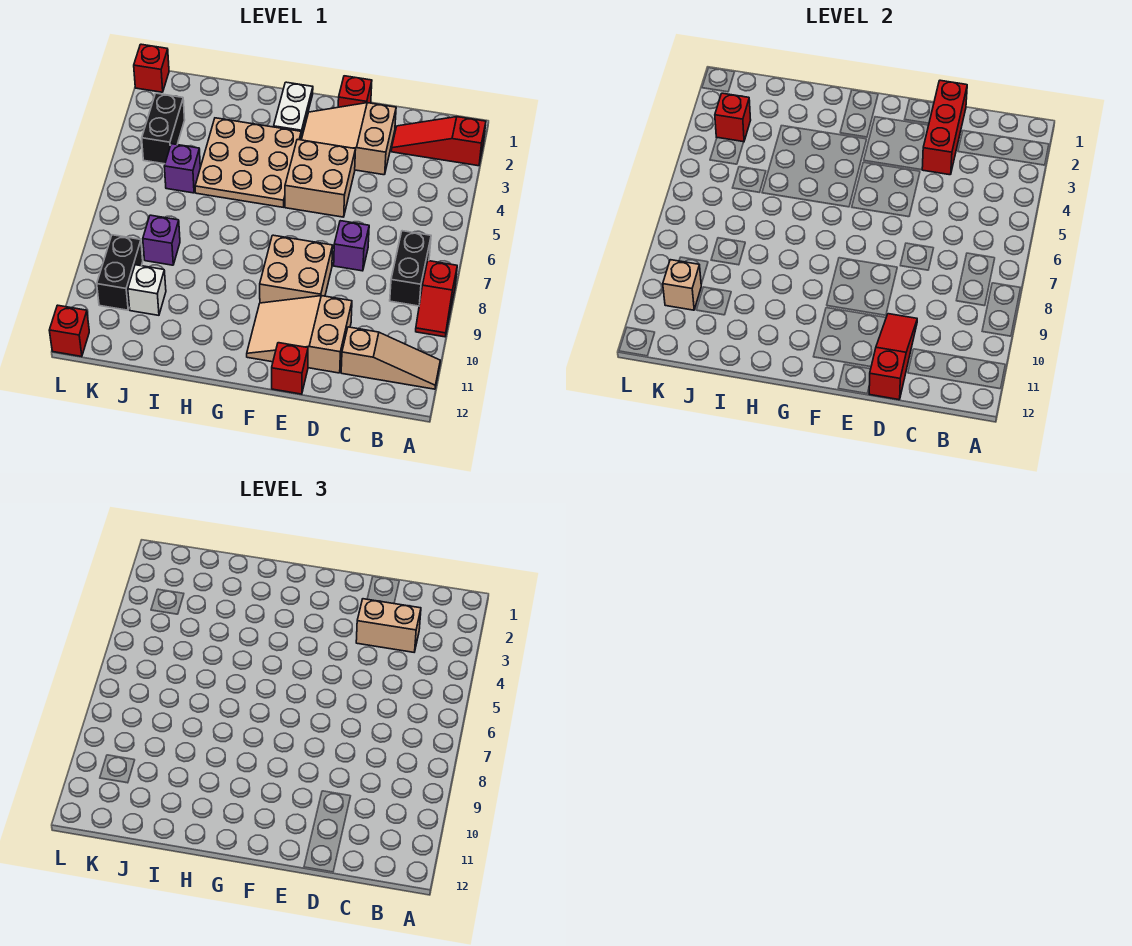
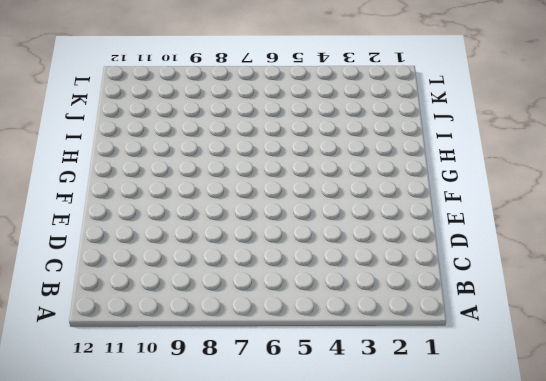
none -> red slope A2:C2 level 1 top A
none -> red slope A8:A9 level 1 top 8
none -> tan slope A11:C11 level 1 top C

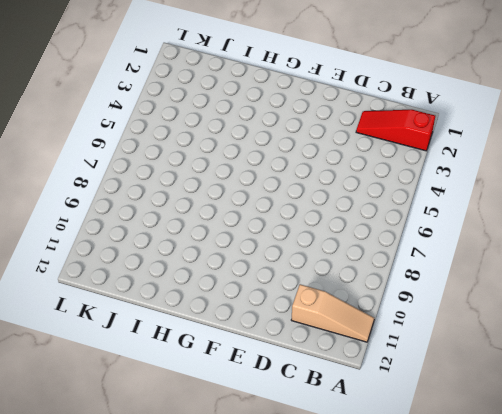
none -> red slope A8:A9 level 1 top 8
none -> black brick B7:B8 level 1
none -> tan slope D2:F3 level 1 top D

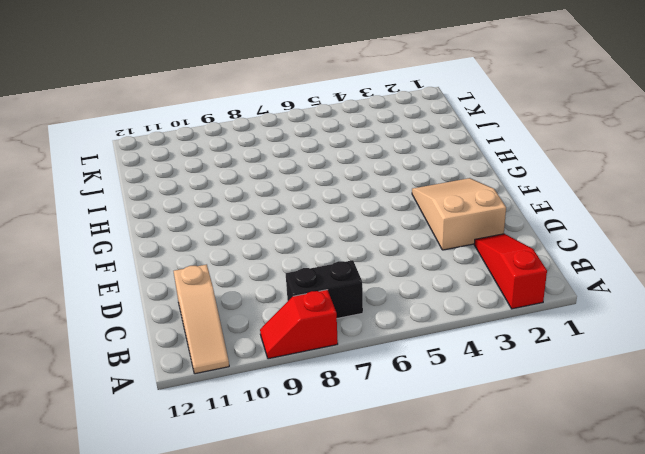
none -> purple brick D7 level 1
none -> tan slope D10:F11 level 1 top D
none -> red brick E1 level 1

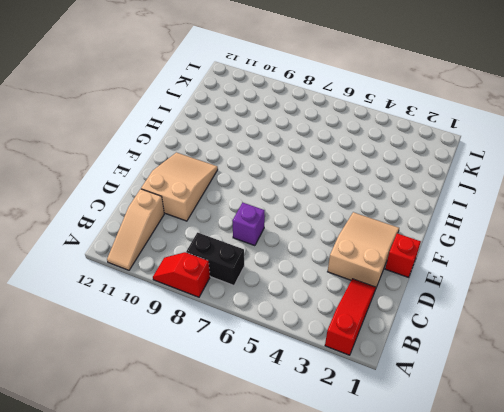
none -> tan brick E4:F5 level 1
none -> tan brick E8:F9 level 1
none -> red brick E12 level 1

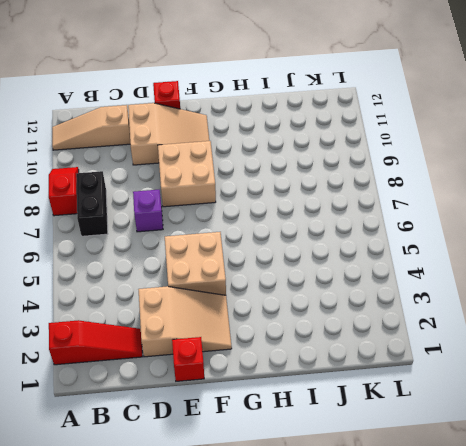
none -> white plate G1:G2 level 1
none -> tan plate G3:I5 level 1
none -> purple brick J5 level 1

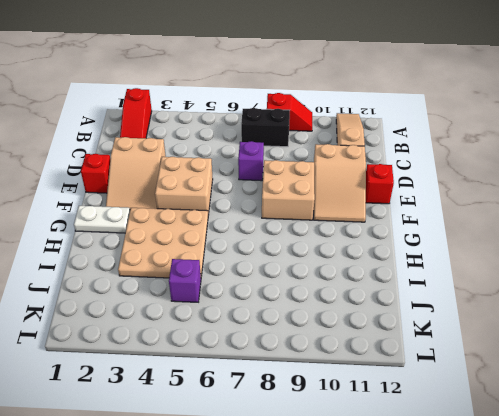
none -> purple brick J8 level 1
none -> white brick J10 level 1
none -> black brick K3:K4 level 1

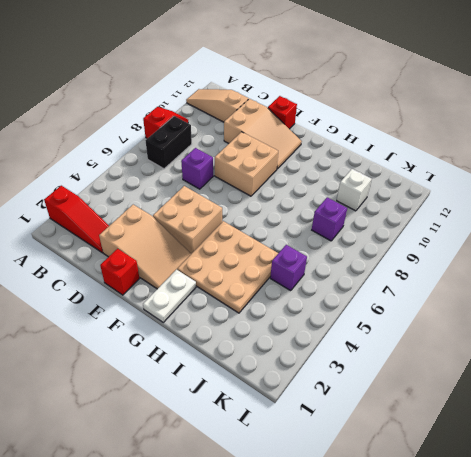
none -> black brick K3:K4 level 1
none -> black brick K9:K10 level 1
none -> red brick L1 level 1

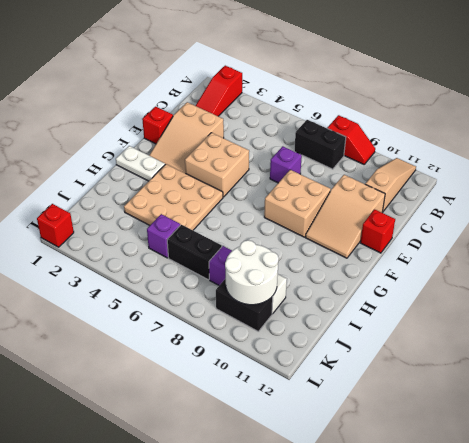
black brick J6:J7 level 1 -> black brick K3:K4 level 1
white round brick J9:K10 level 2 -> tan brick K10 level 2
none -> red brick L12 level 1
none -> red brick D1:D3 level 2
none -> red slope D10:D12 level 2 top 12

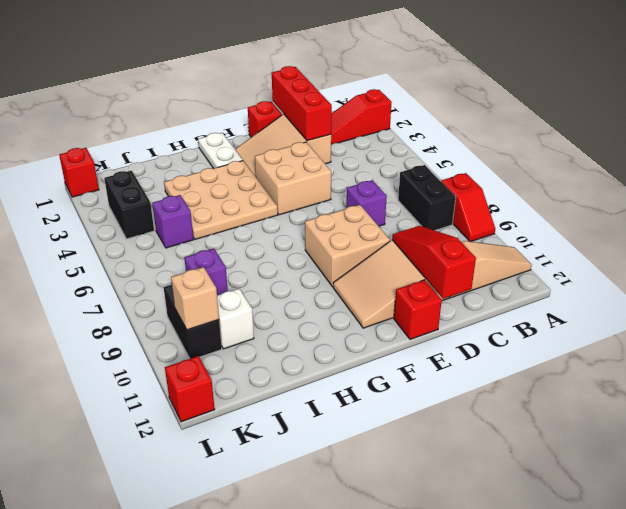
none -> red brick K3 level 2
none -> tan brick C3:D3 level 3

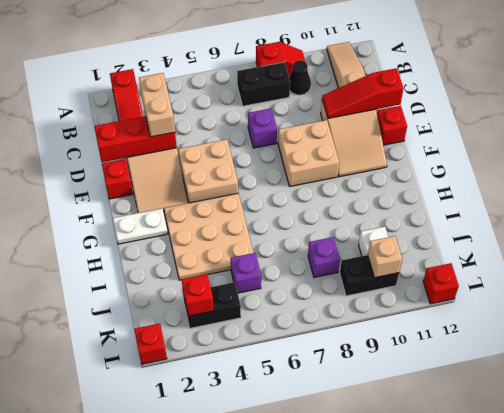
black cone B9 level 1 -> none

